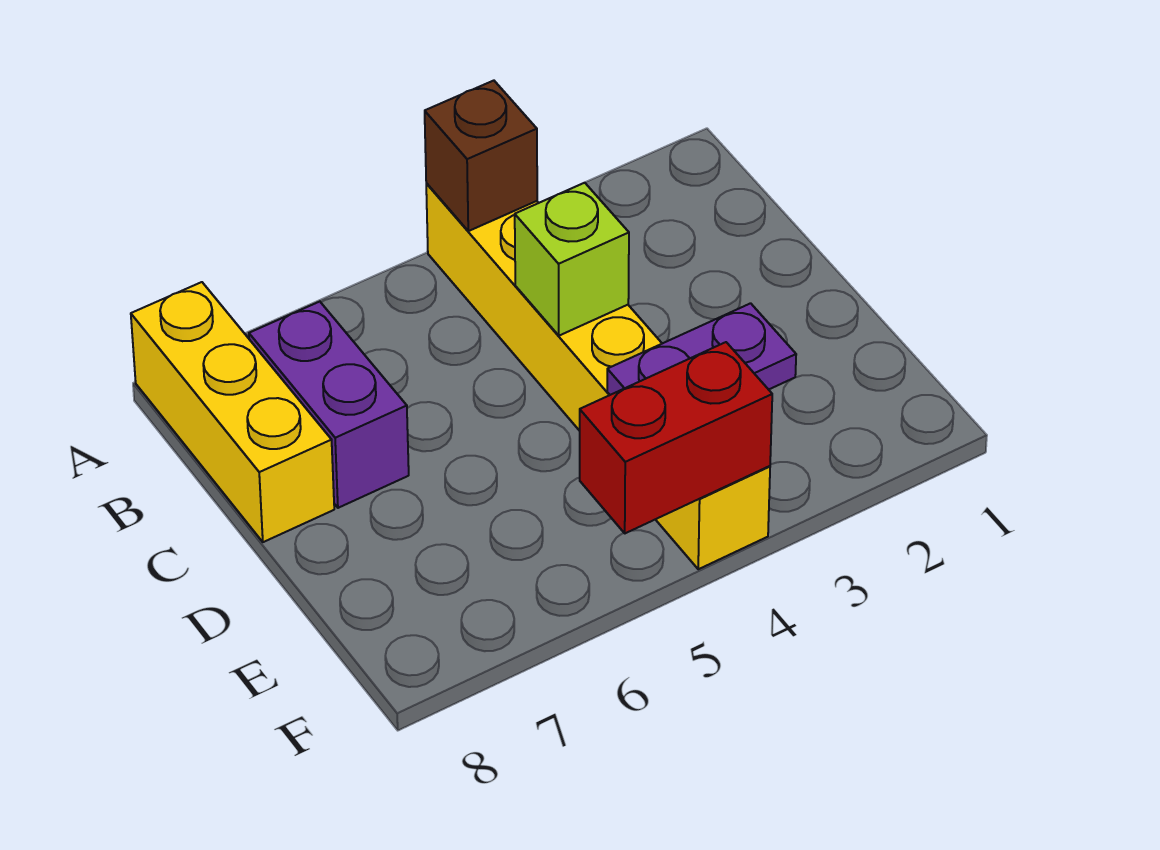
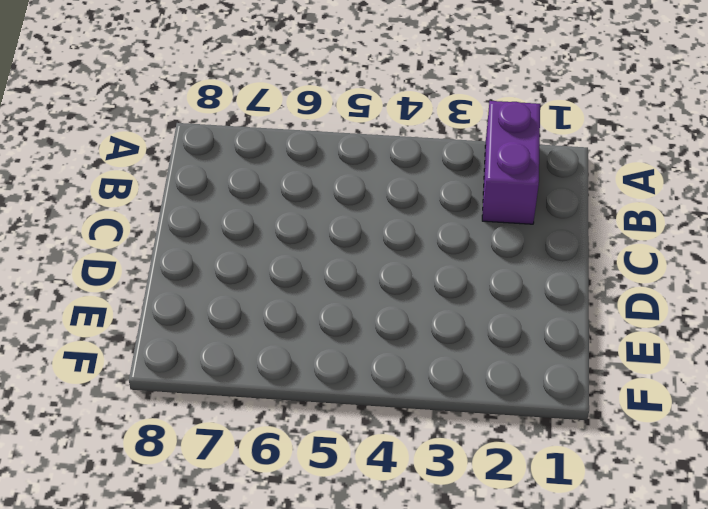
purple brick A2:B2 level 1 -> purple brick B7:C7 level 1
none -> yellow brick A4:F4 level 1
none -> yellow brick A8:C8 level 1

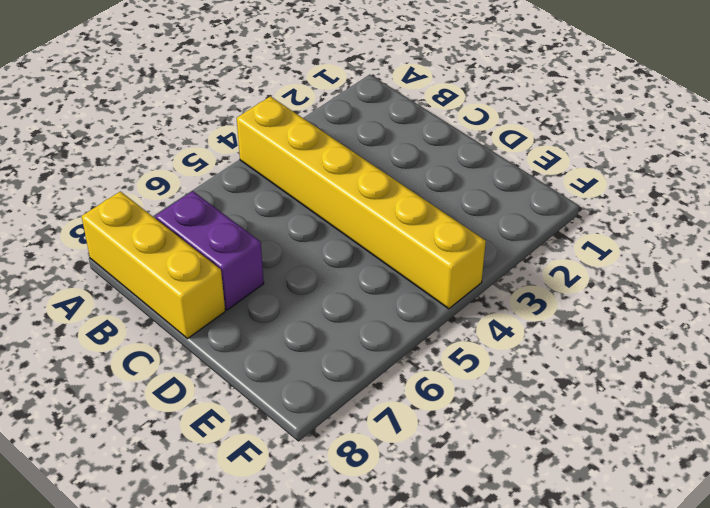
none -> brown brick A4 level 2
none -> lime brick C4 level 2

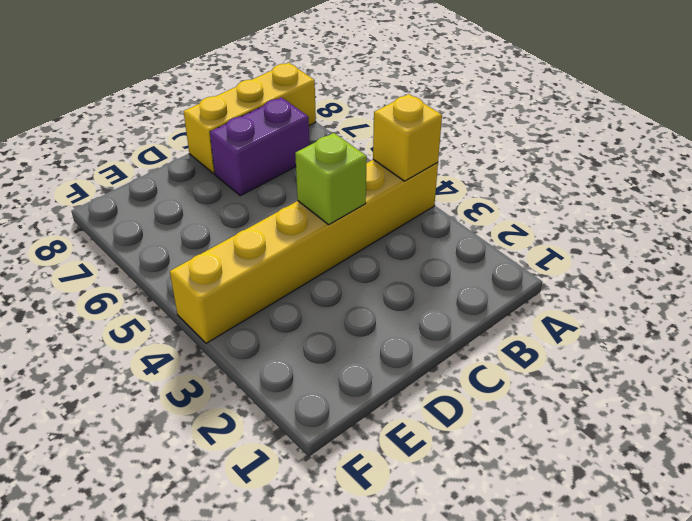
yellow brick A4 level 2 -> brown brick A4 level 2
none -> purple plate E3:E4 level 2
none -> red brick F4:F5 level 2

